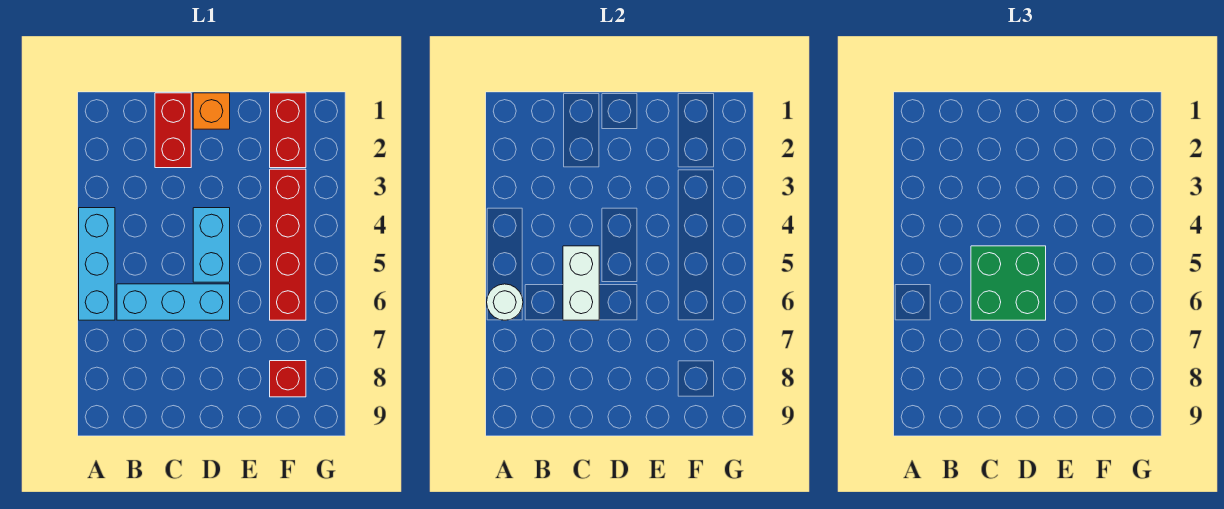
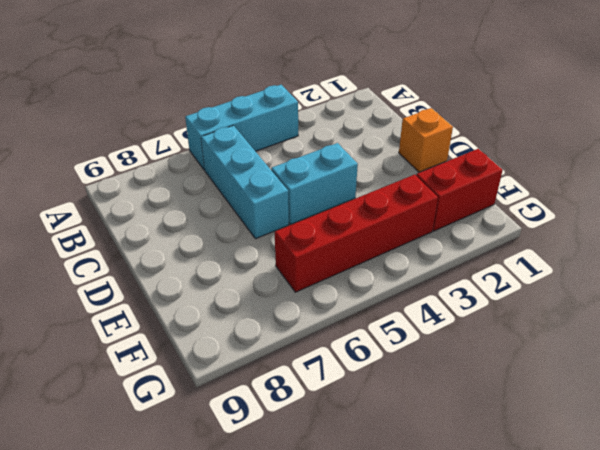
none -> red brick C1:C2 level 1
none -> red brick F8 level 1

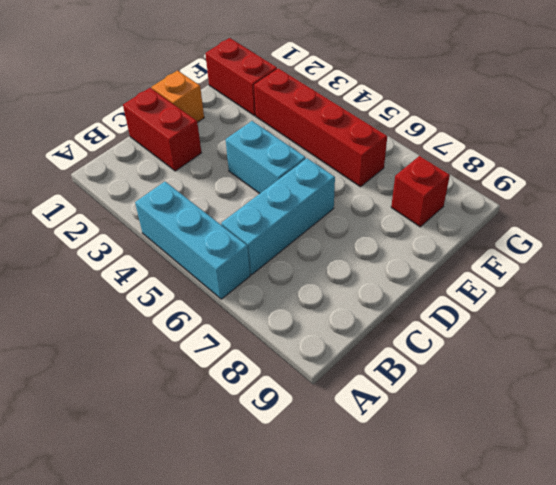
none -> white round brick A6 level 2
none -> white brick C5:C6 level 2

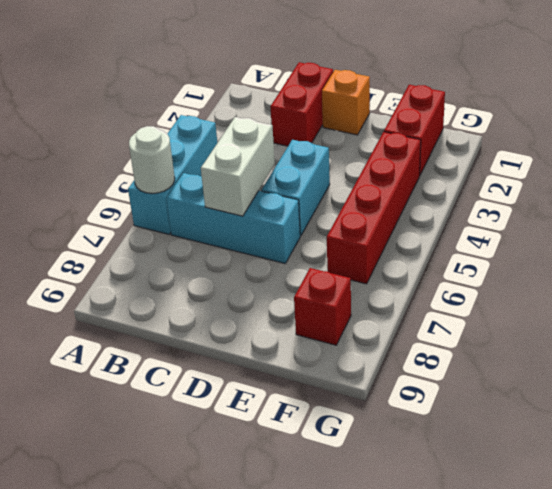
none -> green brick C5:D6 level 3

